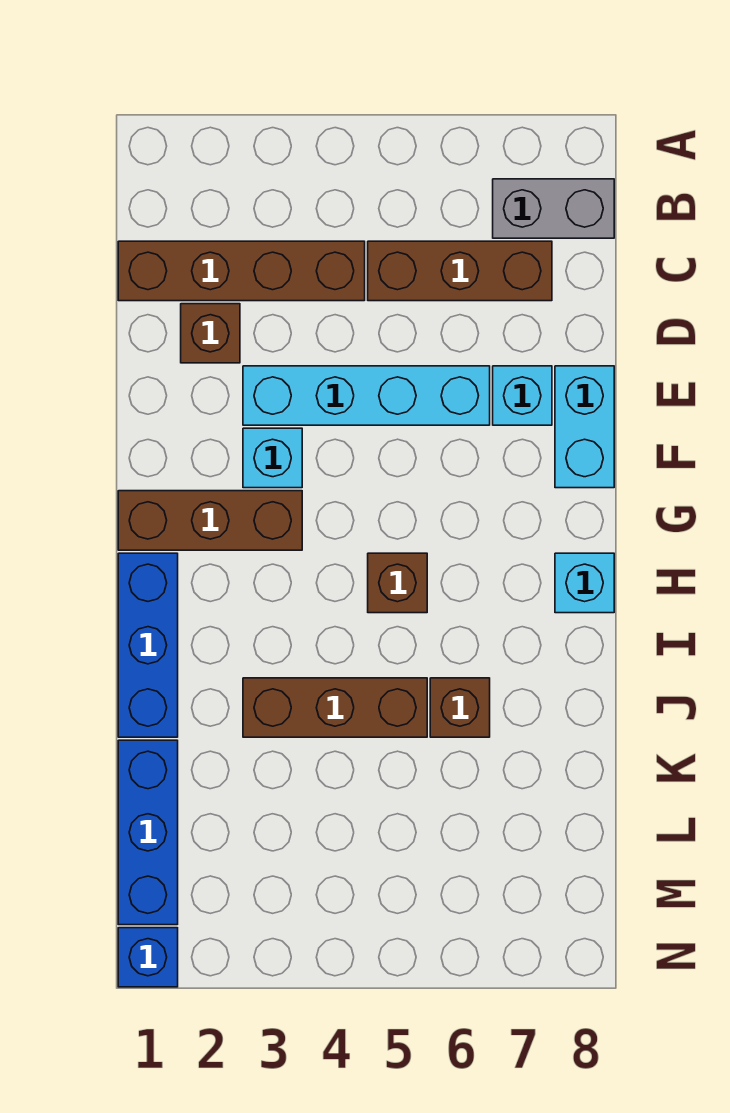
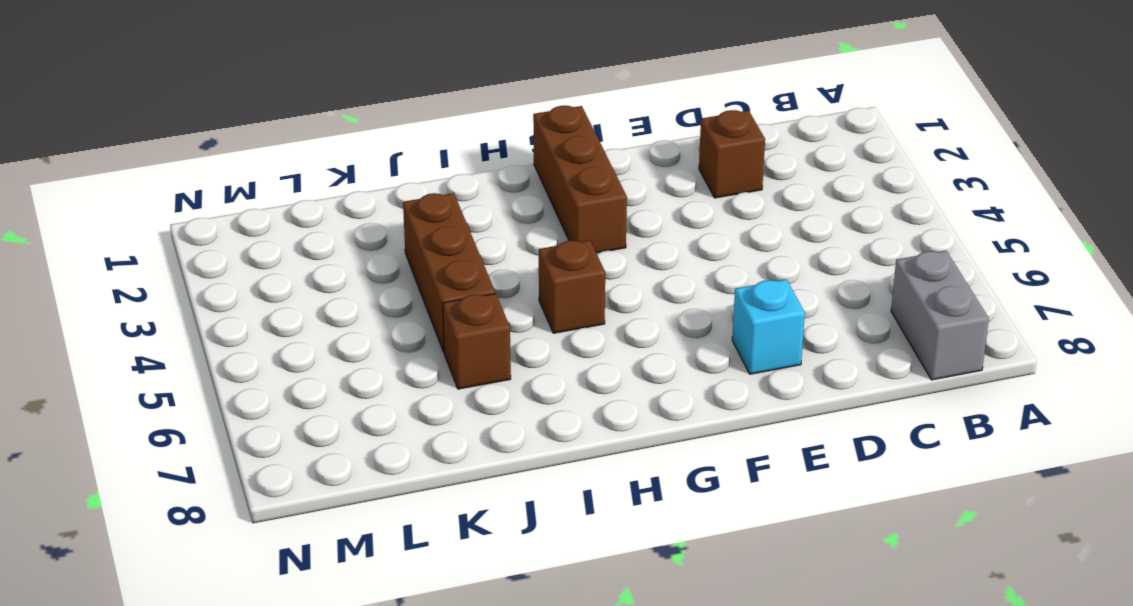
none -> brown brick C1:C4 level 1
none -> brown brick C5:C7 level 1
none -> cyan brick E3:E6 level 1

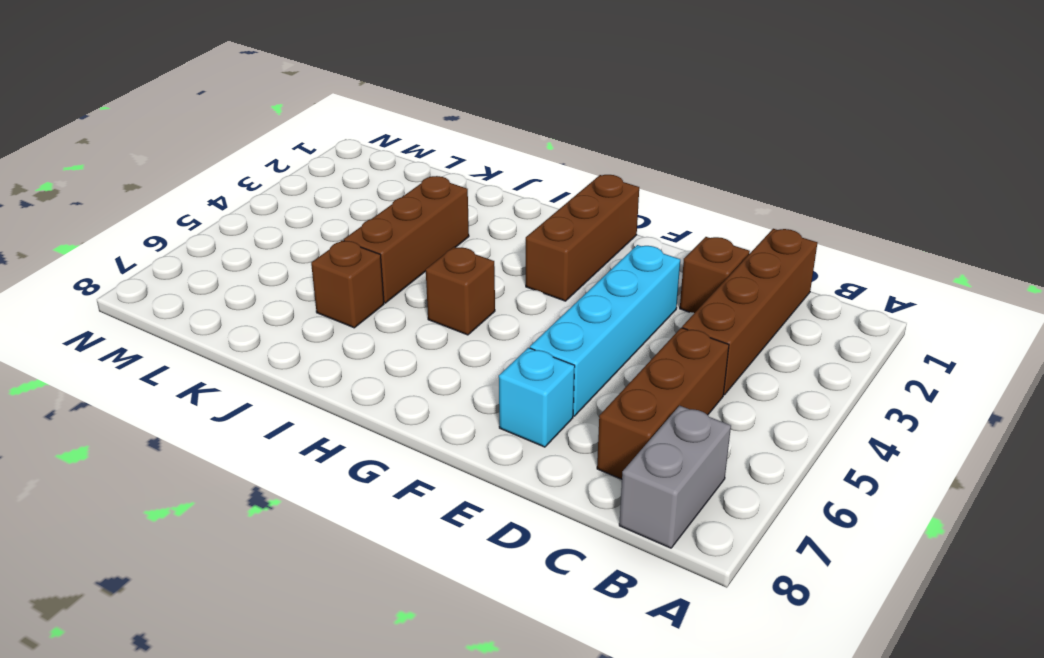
none -> cyan brick E8:F8 level 1
none -> cyan brick F3 level 1
none -> blue brick H1:J1 level 1

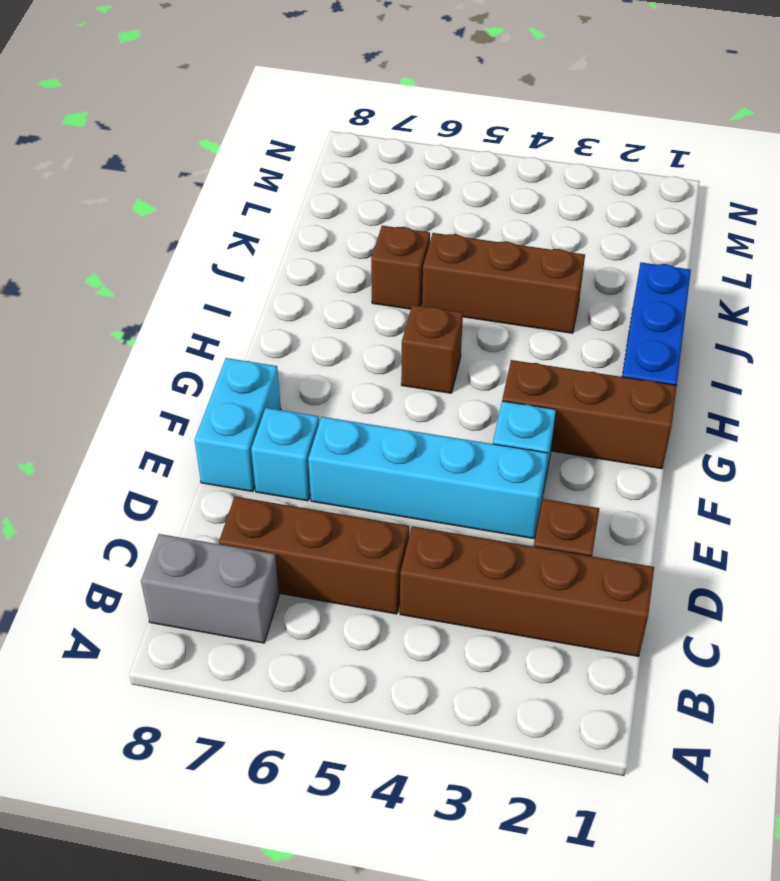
none -> cyan brick H8 level 1
none -> blue brick K1:M1 level 1
none -> blue brick N1 level 1

